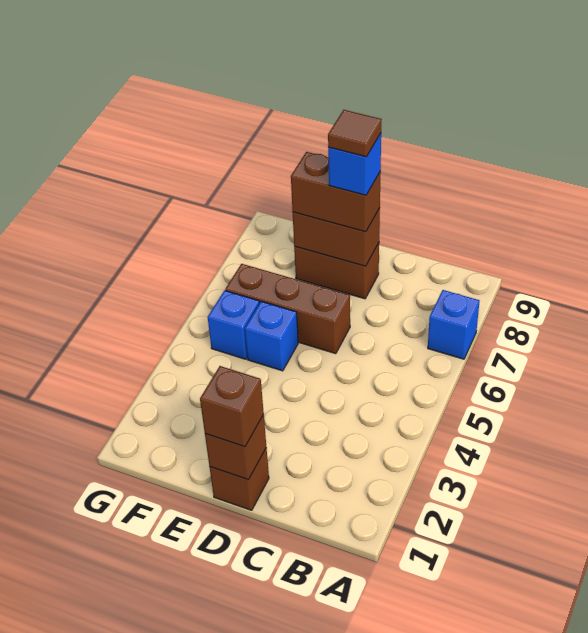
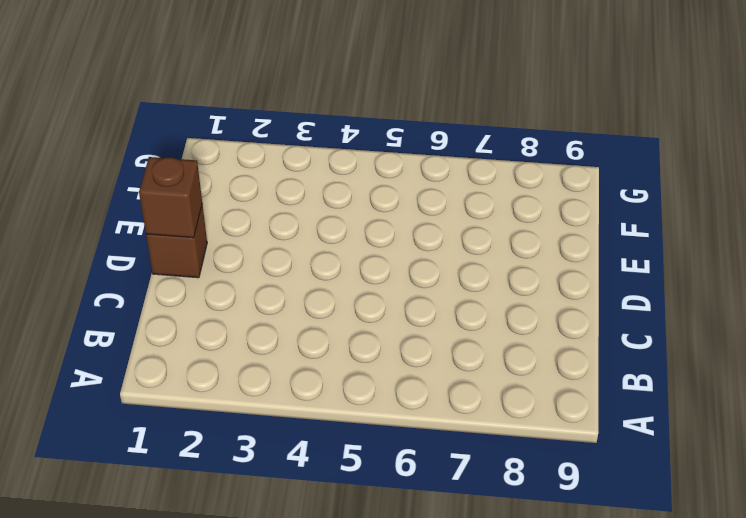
none -> blue brick A7 level 1
none -> brown brick D6:F6 level 1
none -> brown brick D8:E8 level 1

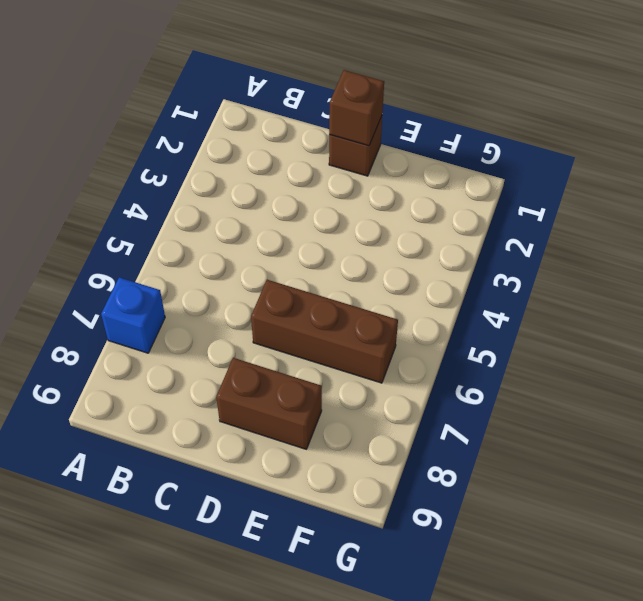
none -> blue brick E5 level 1
none -> blue brick F5 level 1
none -> brown brick D8:E8 level 2

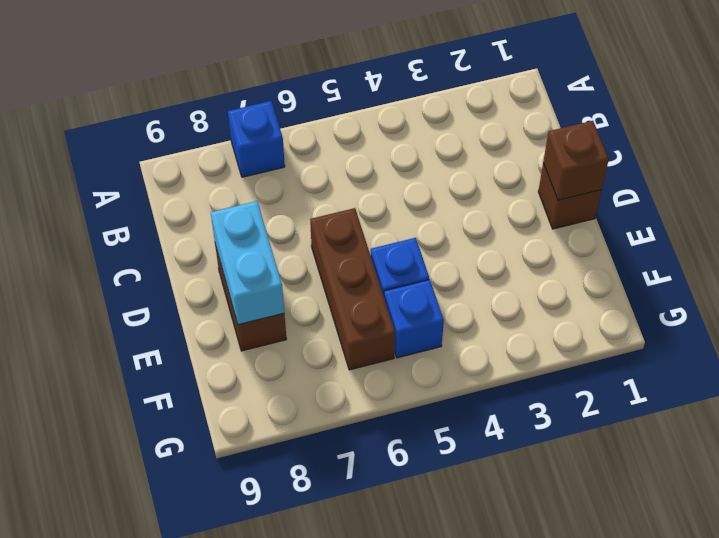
cyan brick D8:E8 level 2 -> brown brick D8:E8 level 2
none -> brown brick D1 level 3
none -> brown brick D8:E8 level 3
none -> blue brick D8 level 4

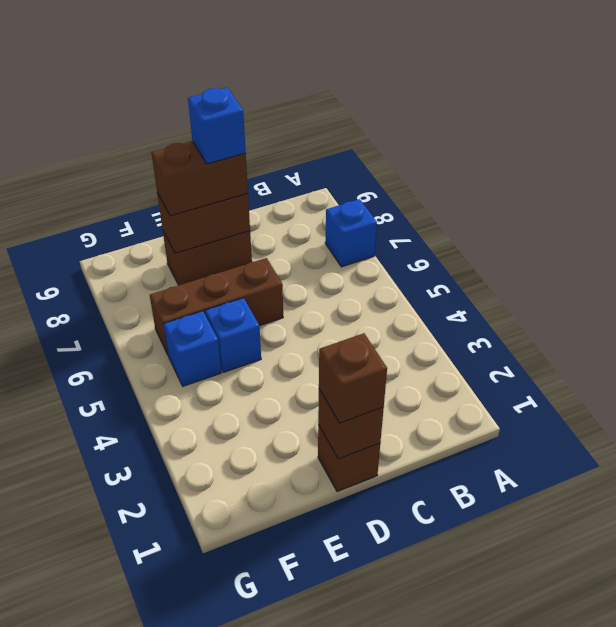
none -> brown tile D8 level 5

